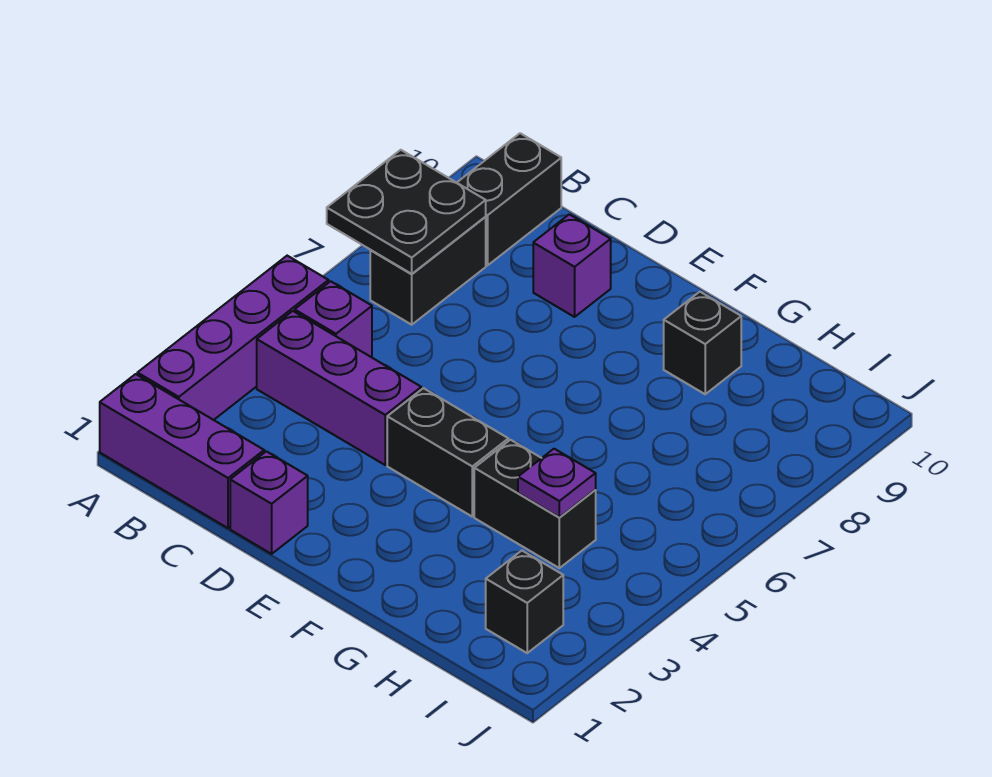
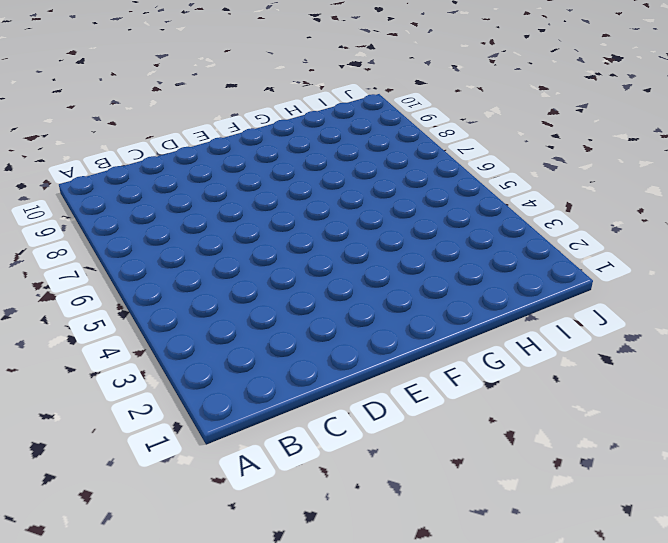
none -> purple brick A1:C1 level 1
none -> purple brick A2:A5 level 1
none -> purple brick B4:D4 level 1

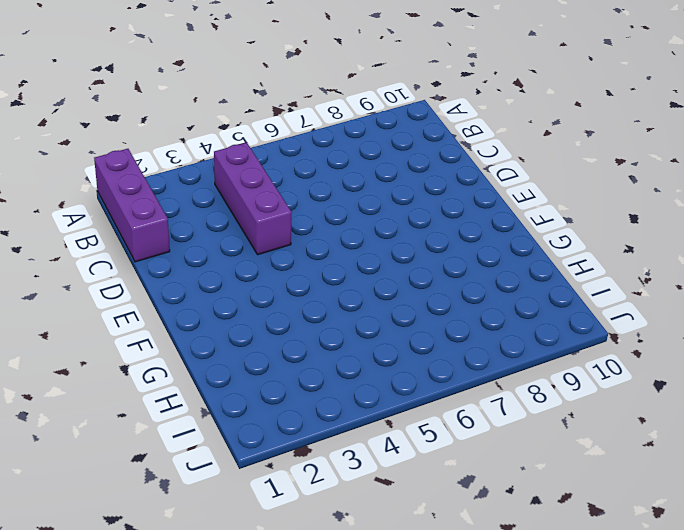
none -> purple brick A2:A5 level 1
none -> purple brick B5 level 1
none -> black brick B7:B8 level 1

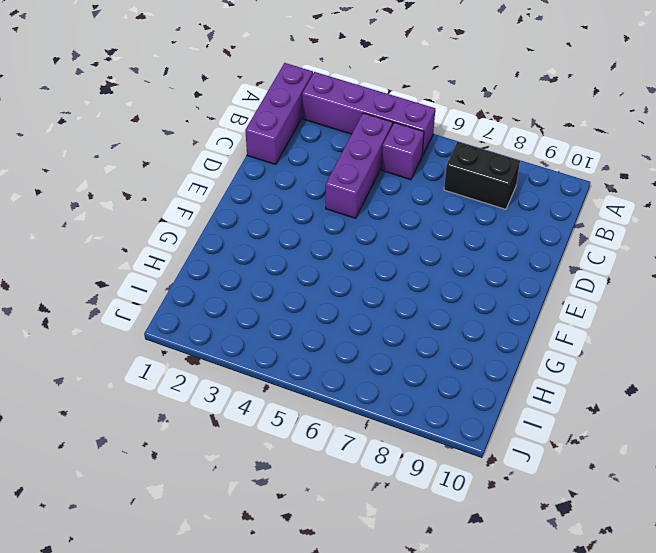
none -> black brick B9:B10 level 1
none -> purple brick D1 level 1
none -> purple brick D9 level 1

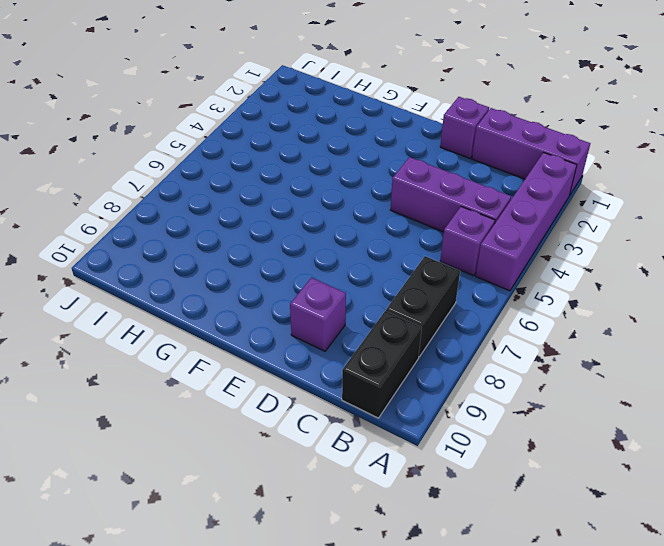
none -> black brick E4:F4 level 1
none -> black brick G4:H4 level 1
none -> black brick G9 level 1

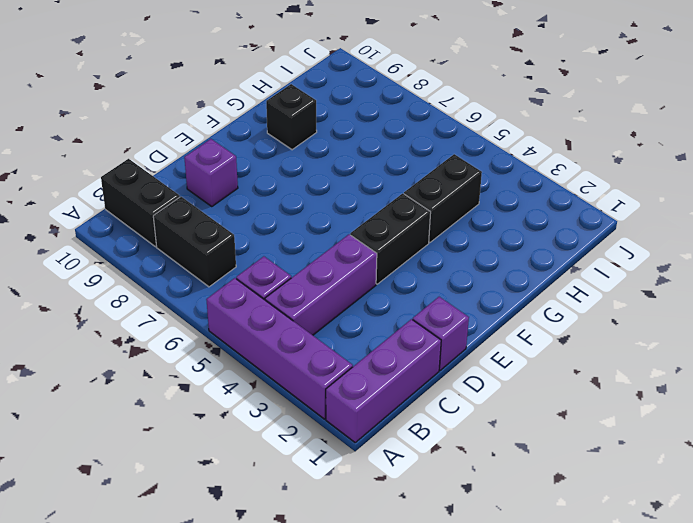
none -> black brick I2 level 1
none -> black plate A7:B8 level 2
none -> purple plate H4 level 2

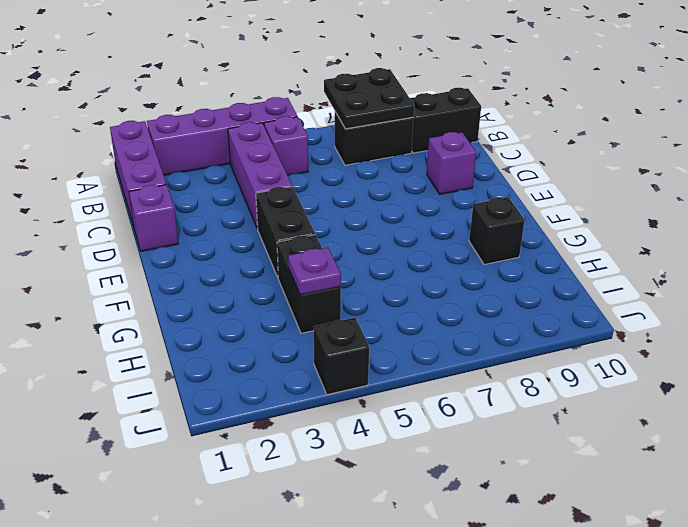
black brick J4 level 1 -> black brick I2 level 1

